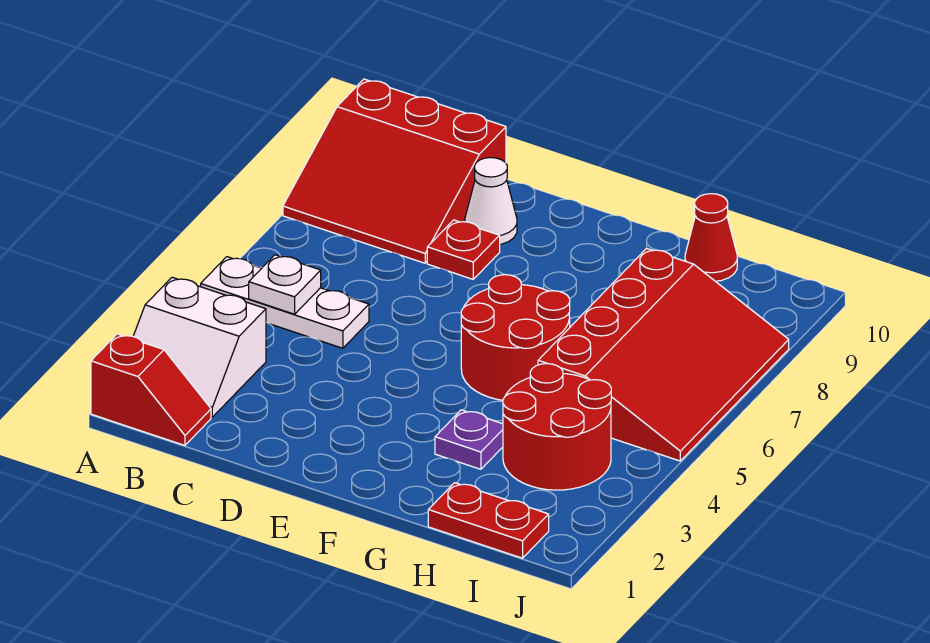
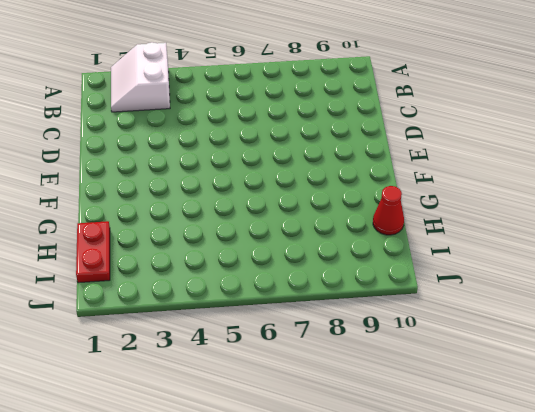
none -> red slope A1:B1 level 1 top A
none -> white plate A5:C5 level 1
none -> red slope A8:C10 level 1 top 10

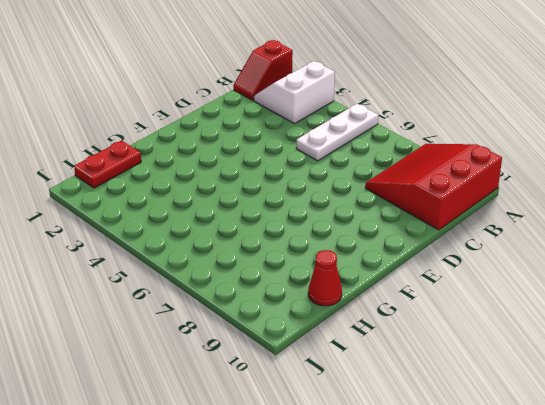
none -> red plate D8 level 1
none -> white cone D9 level 1
none -> red round brick F5:G6 level 1

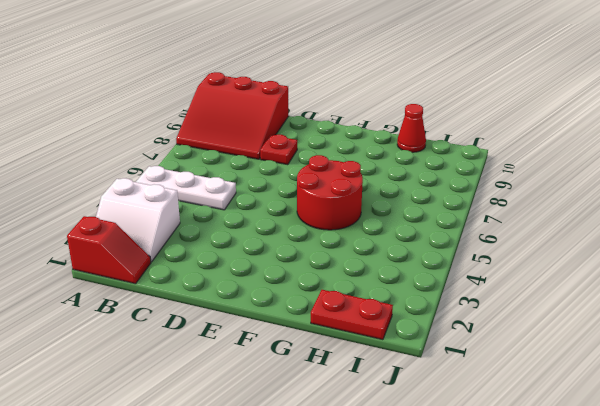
none -> white cone D9 level 1
none -> purple plate G3 level 1
none -> red round brick H3:I4 level 1

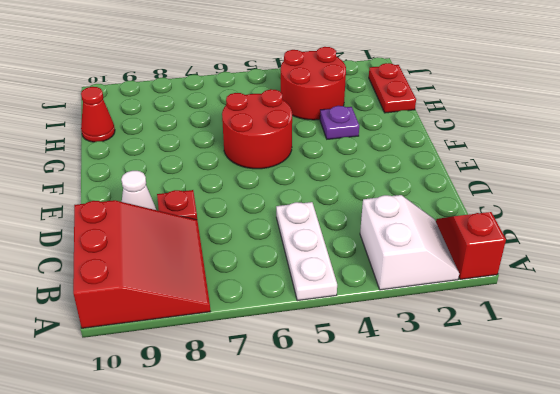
none -> red slope H5:J8 level 1 top H
none -> white plate B5 level 2

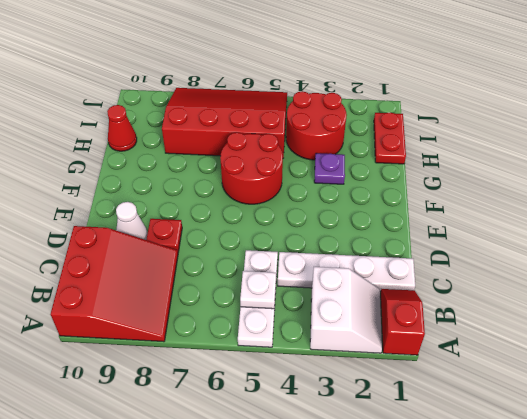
white plate C1:C4 level 1 -> none

